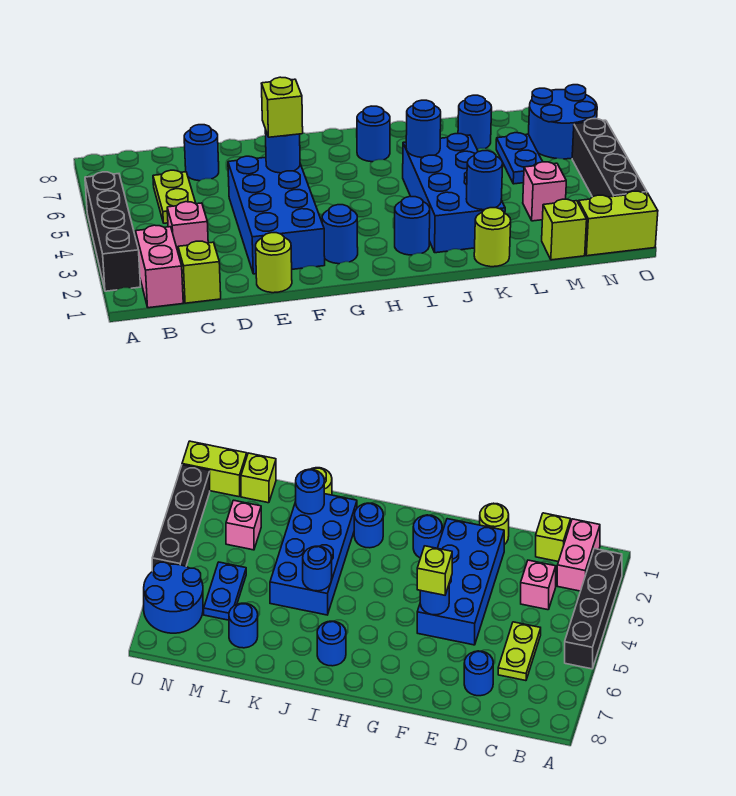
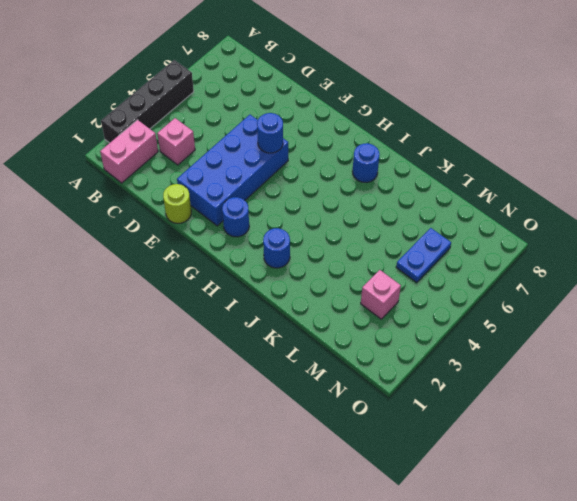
none -> lime brick C1 level 1
none -> lime plate C5:C6 level 1
none -> blue round brick D7 level 1

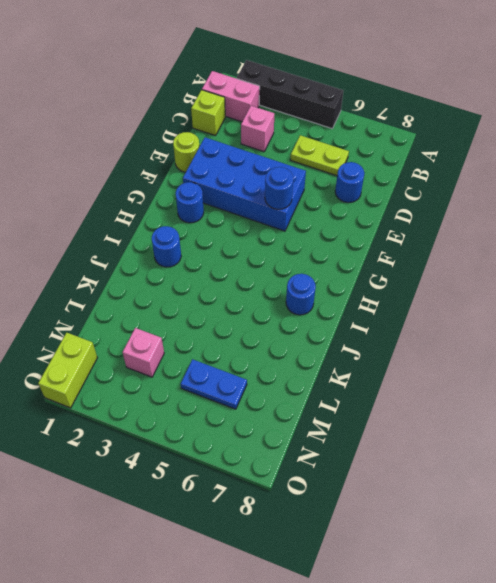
none -> blue brick J2:K5 level 1
none -> lime round brick K1 level 1
none -> blue round brick L7 level 1

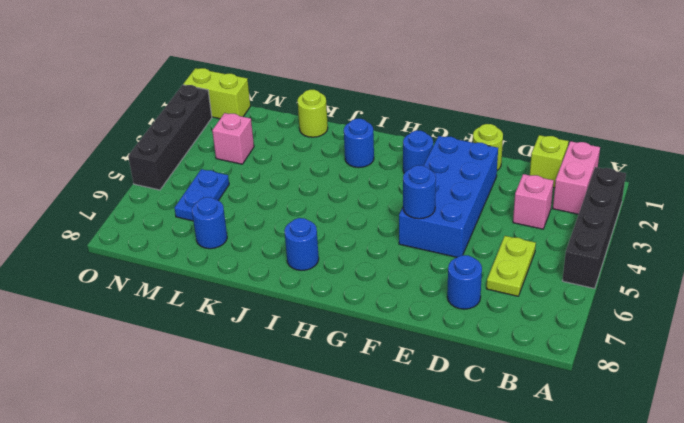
none -> blue brick J2:K5 level 1
none -> lime brick M1 level 1
none -> blue round brick N6:O7 level 1

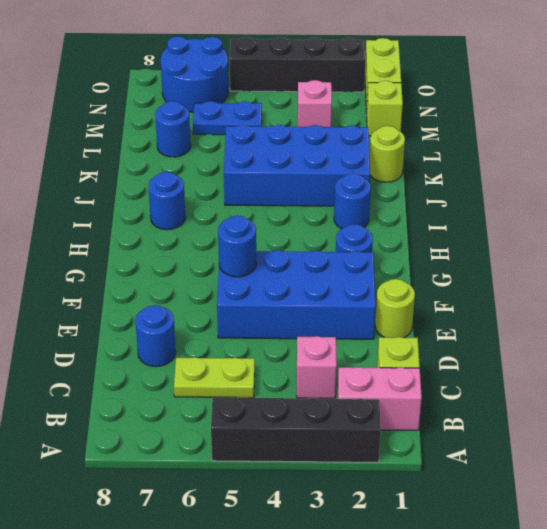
none -> blue round brick J5 level 2
none -> blue round brick K2 level 2
none -> lime brick F5 level 3

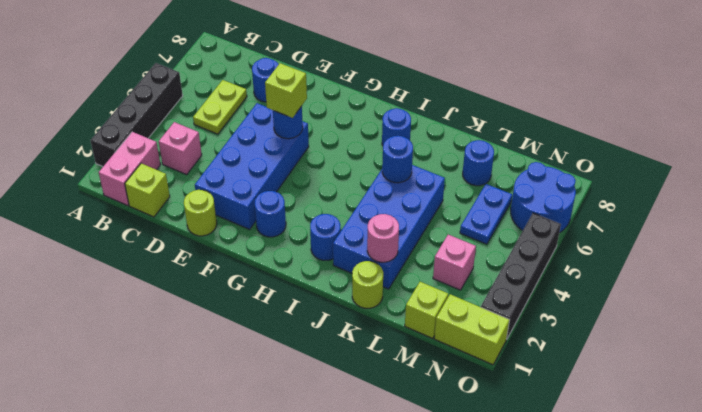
pink round brick K2 level 2 -> blue round brick K2 level 2

